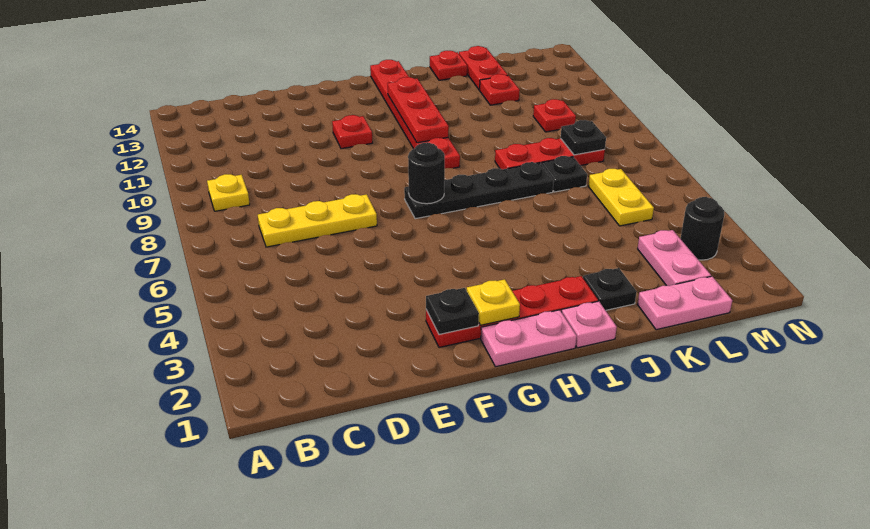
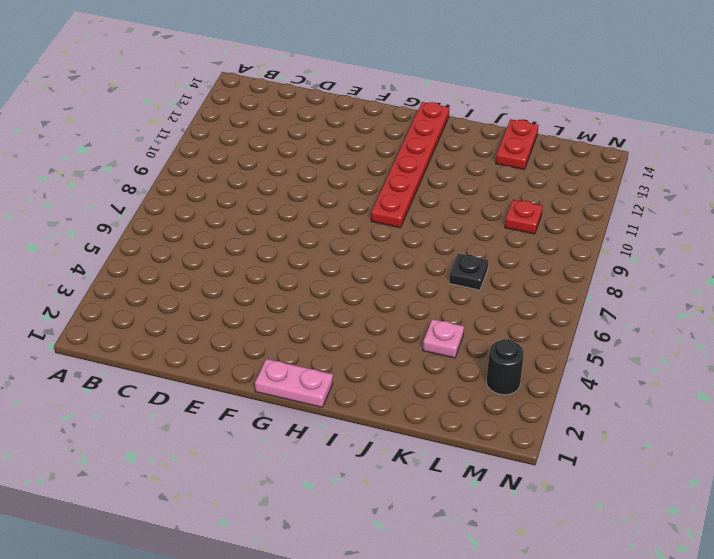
pink plate K4 level 1 -> pink plate I1 level 1
none -> yellow plate B9 level 1
none -> yellow plate C7:E7 level 1
none -> red plate F2:I2 level 1

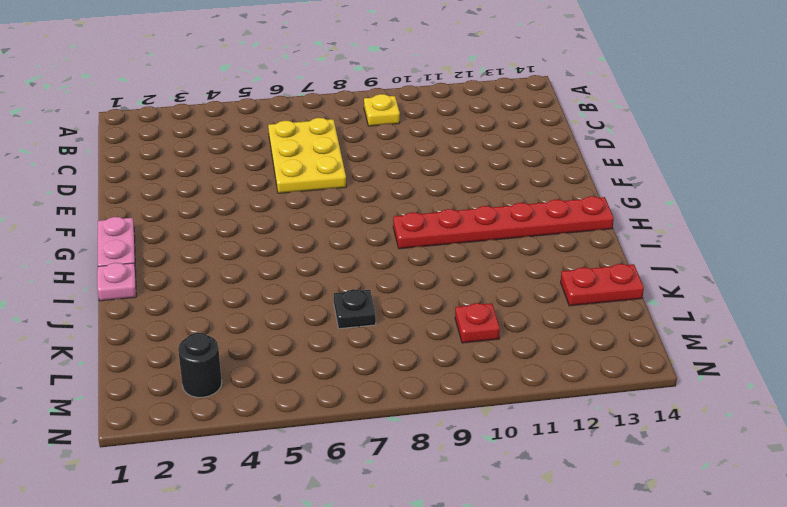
yellow plate C6:E7 level 1 -> yellow plate C7:E7 level 1
none -> red plate F2:I2 level 1
none -> red plate F11 level 1
none -> black plate G7:J7 level 1

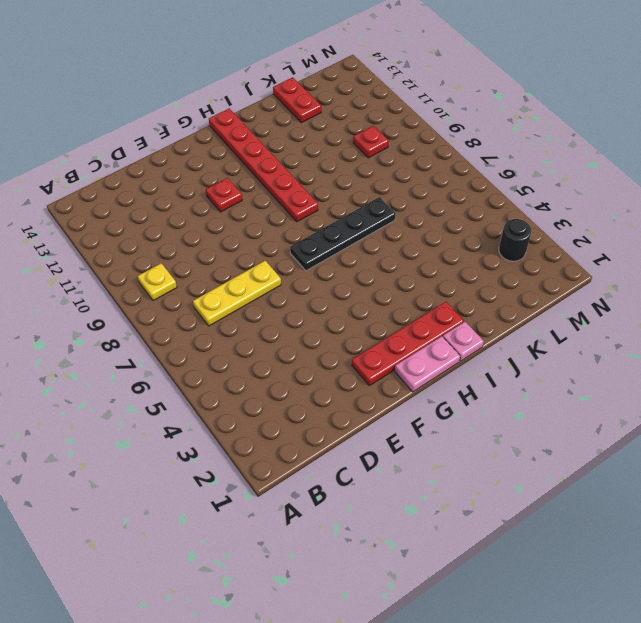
none -> black plate J2 level 1
none -> red plate J8:L8 level 1
none -> red plate J14 level 1

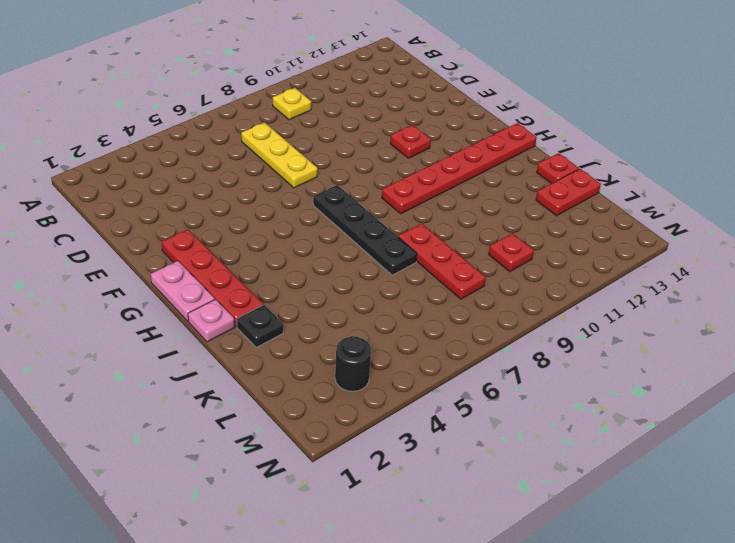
none -> pink plate K1:L1 level 1
none -> black plate K7 level 1
none -> red plate K12 level 1

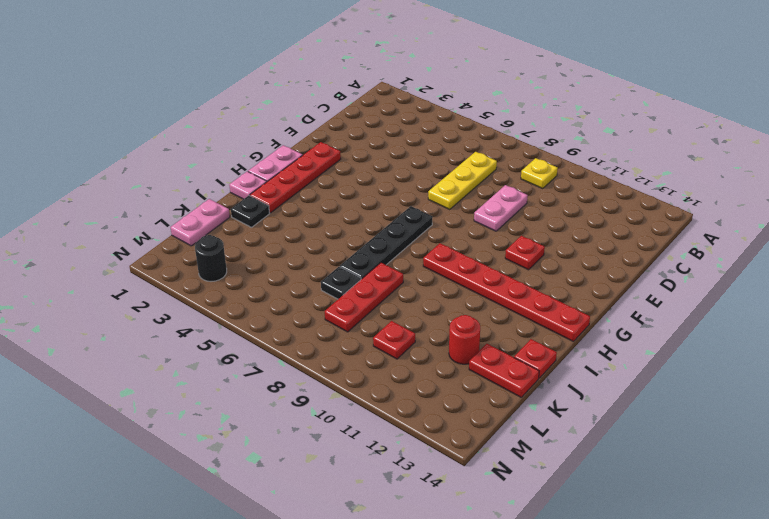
pink plate D9:E9 level 1 -> pink plate L2:L3 level 1
red round brick K12 level 1 -> red plate K12 level 1
none -> yellow plate L5:L6 level 1
none -> black plate F2 level 2
none -> yellow plate G2 level 2

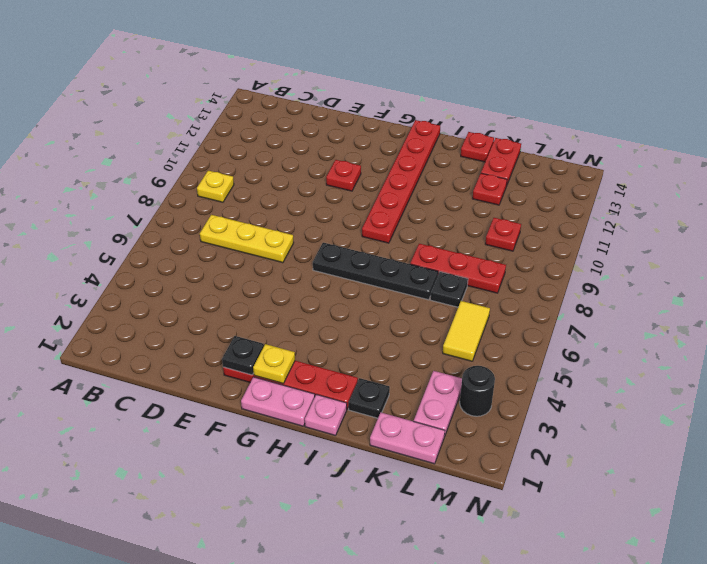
yellow tile L5:L6 level 1 -> yellow plate L5:L6 level 1
none -> black round brick G7 level 2
none -> red plate H10:H12 level 2
none -> black plate L8 level 2

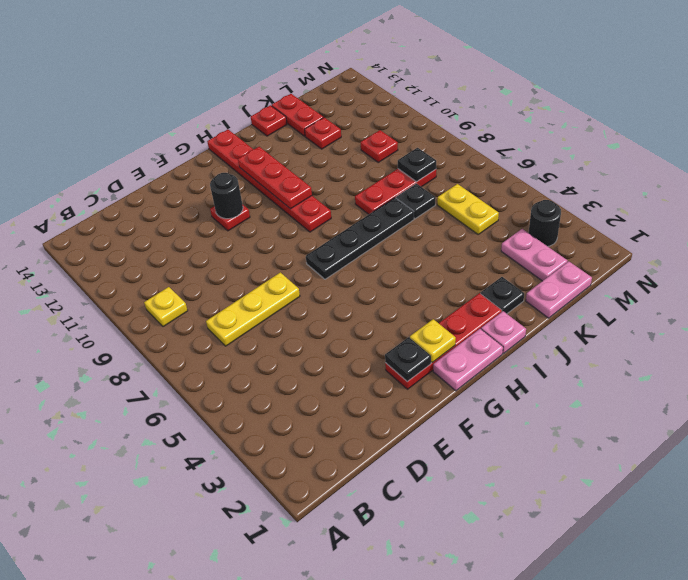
black round brick F11 level 2 -> black round brick G7 level 2

